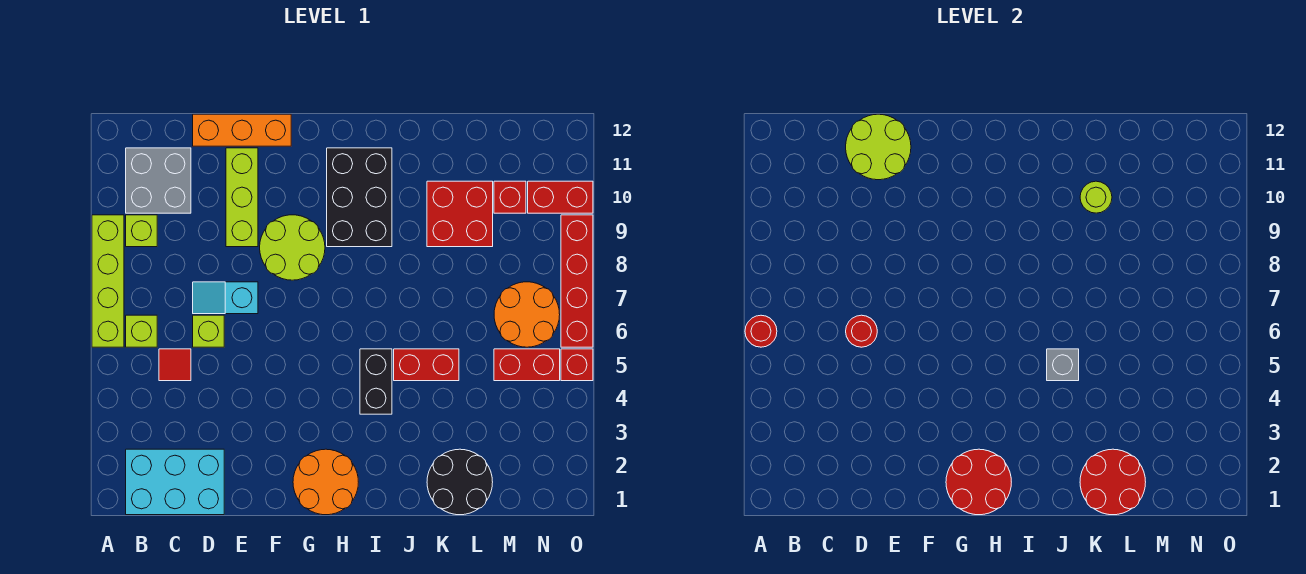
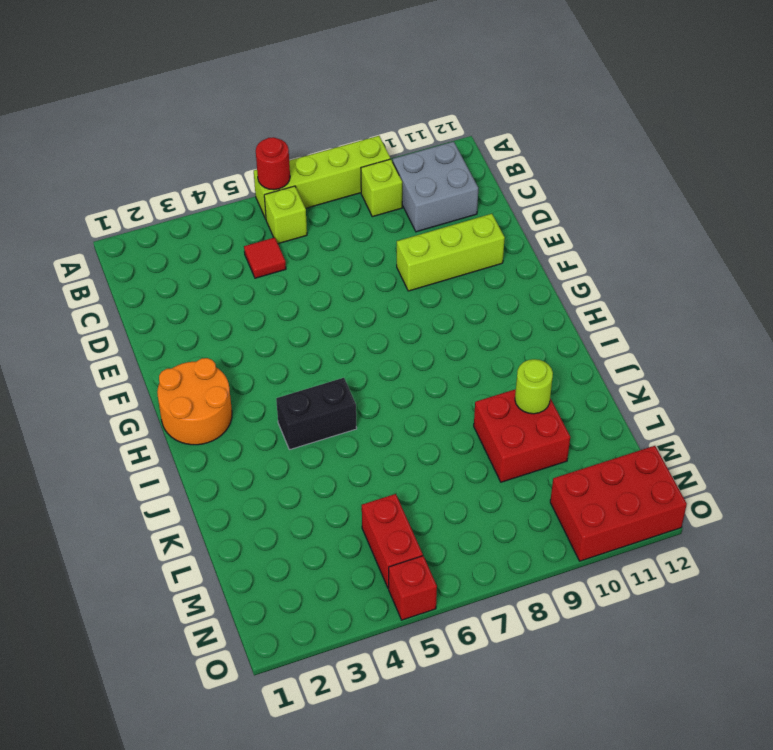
red brick N10:O12 level 1 -> red brick N10:O10 level 1
none -> cyan brick B1:D2 level 1
none -> lime brick D6 level 1
none -> cyan slope D7:E7 level 1 top E
none -> orange brick D12:F12 level 1

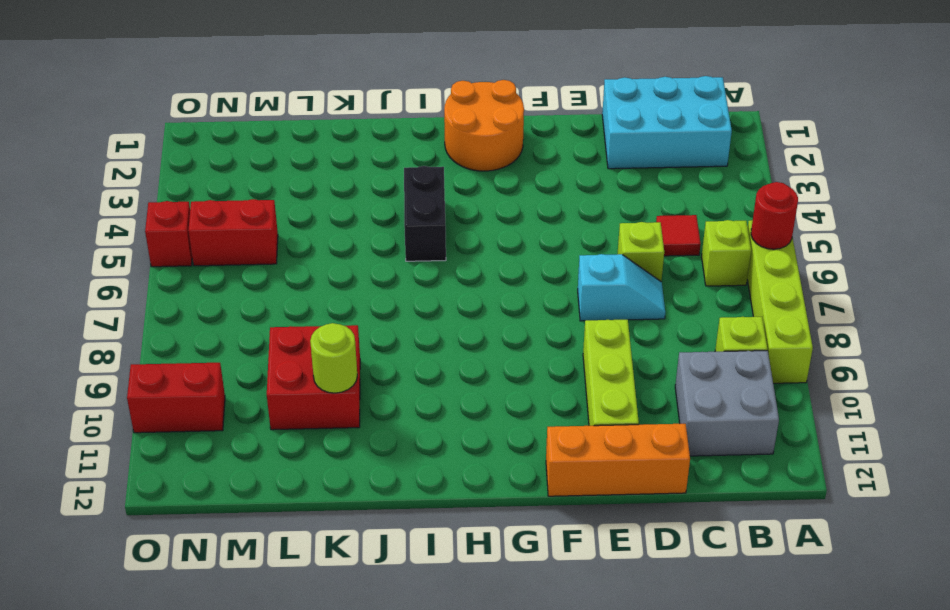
none -> lime round brick F8:G9 level 1
none -> black brick H9:I11 level 1
none -> red brick J5:K5 level 1
none -> black round brick K1:L2 level 1

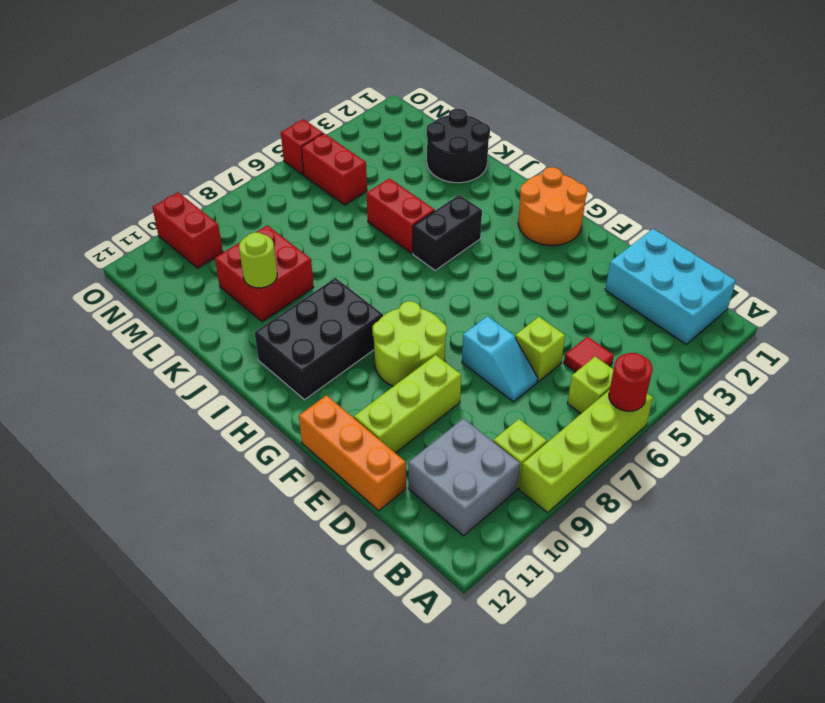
none -> orange round brick M6:N7 level 1
none -> red brick M10 level 1
none -> red brick O6:O9 level 1
none -> red round brick D6 level 2

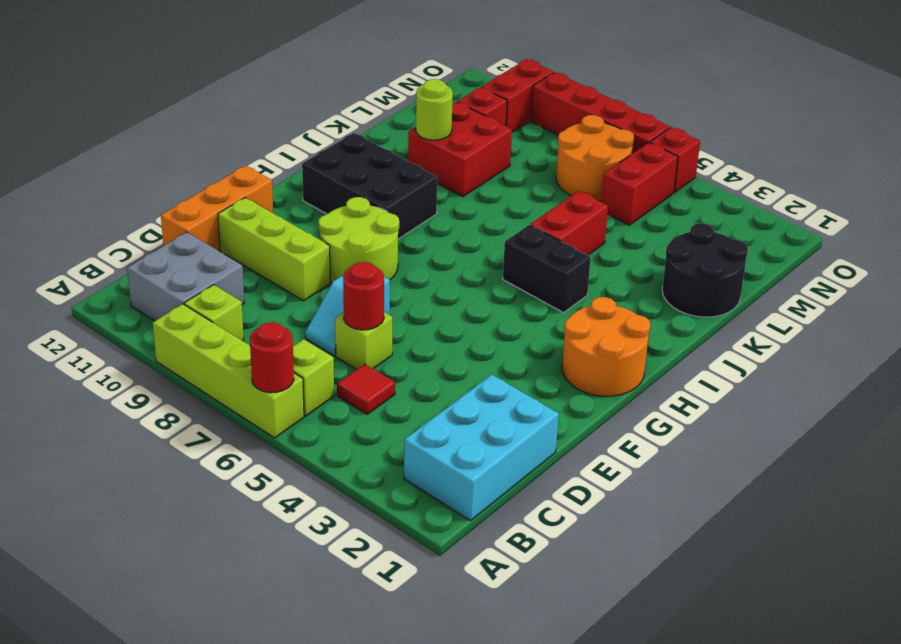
none -> lime round brick D11:E12 level 2
none -> red round brick G1:H2 level 2
none -> grey brick J5 level 2
none -> red round brick K1:L2 level 2

